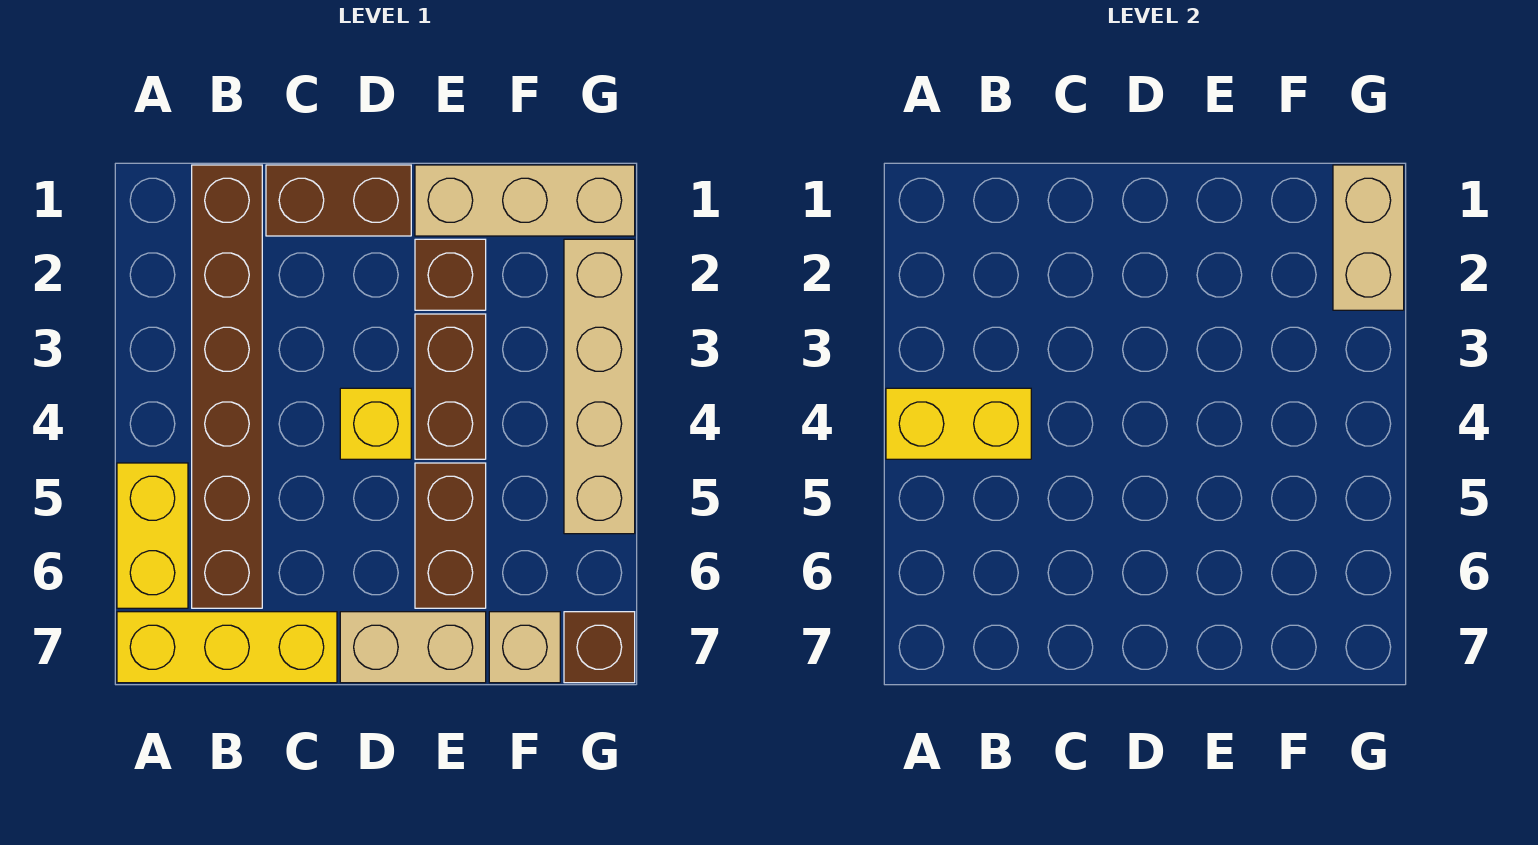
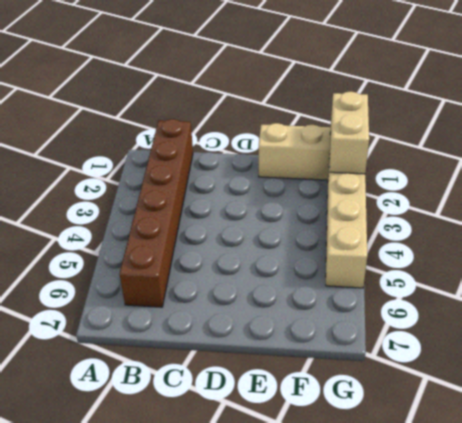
none -> yellow brick A5:A6 level 1
none -> yellow brick A7:C7 level 1
none -> brown brick C1:D1 level 1

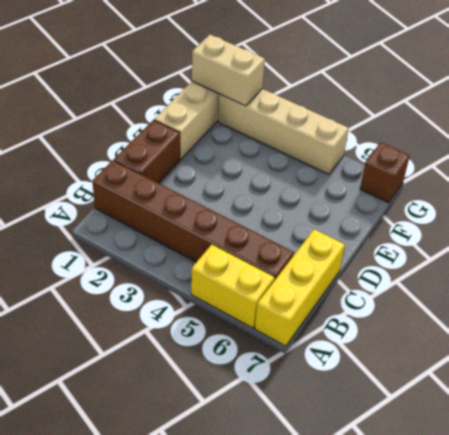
none -> yellow brick D4 level 1
none -> tan brick D7:E7 level 1
none -> brown brick E2 level 1

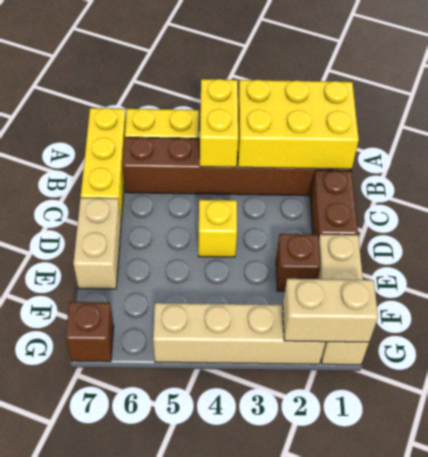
yellow brick A1:B3 level 2 -> none
none -> brown brick E3:E4 level 1
none -> brown brick E5:E6 level 1
none -> tan brick F7 level 1

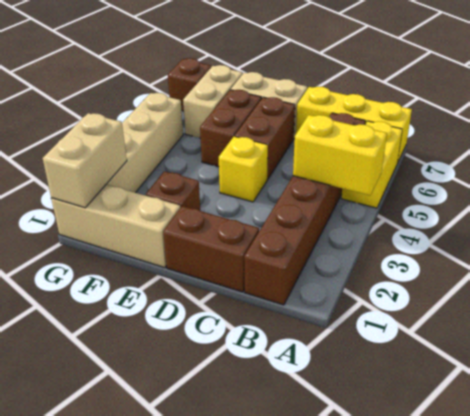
brown brick D5:D6 level 1 -> brown brick E3:E4 level 1
tan brick F6:F7 level 1 -> tan brick F7 level 1

